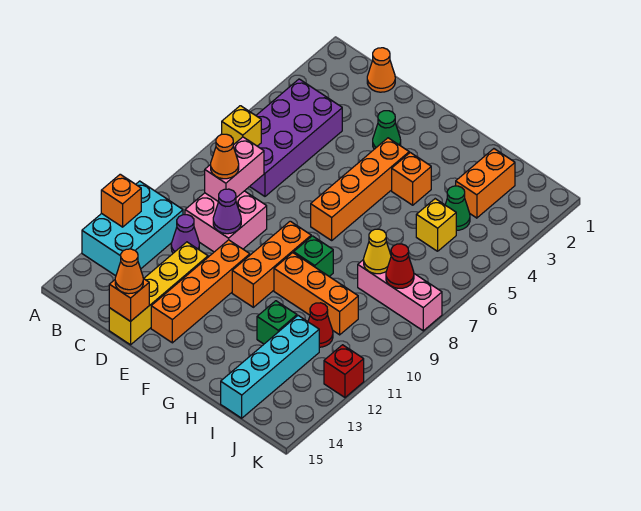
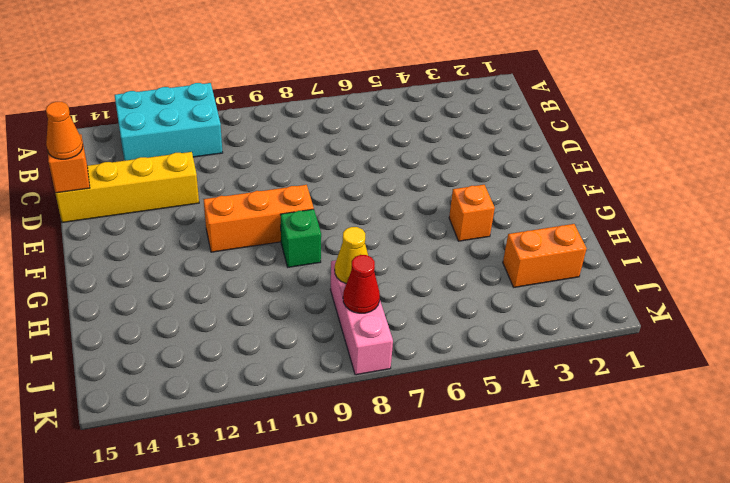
none -> purple brick B4:C7 level 1
none -> orange cone C1 level 1
none -> pink brick C9:D10 level 1
none -> purple cone C11 level 1

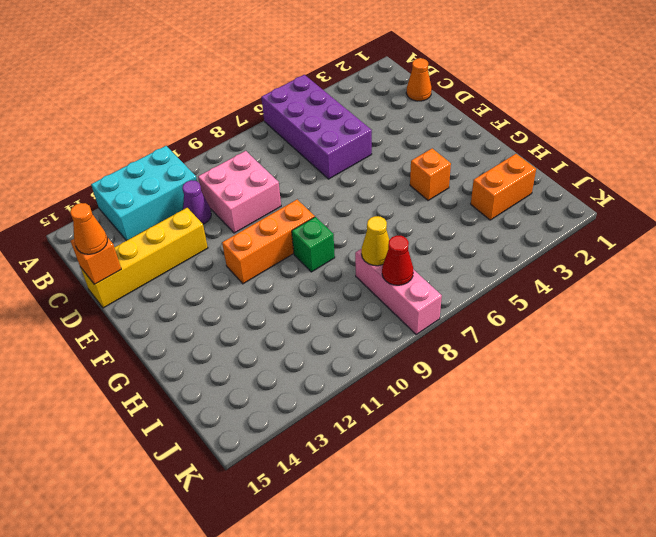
purple brick A5:D6 level 1 -> purple brick B4:C7 level 1
none -> green cone E3 level 1
none -> orange brick E11:E14 level 1
none -> orange brick F4:F7 level 1
none -> orange brick G10:I10 level 1

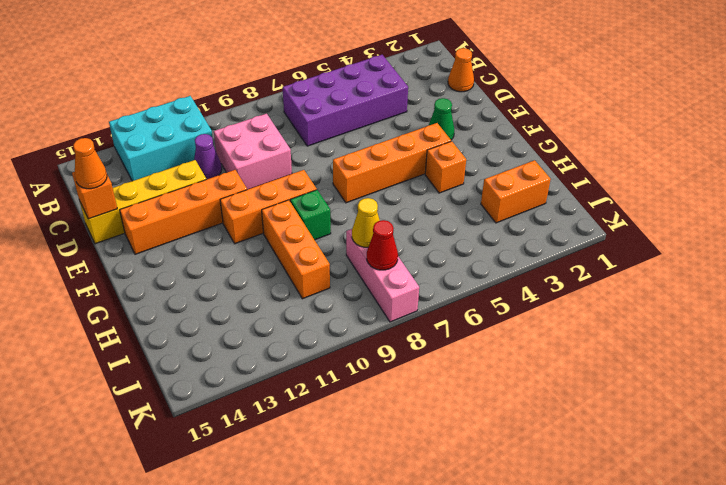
none -> green brick H12 level 1
none -> green cone I4 level 1
none -> yellow brick I5 level 1
none -> red cone I11 level 1

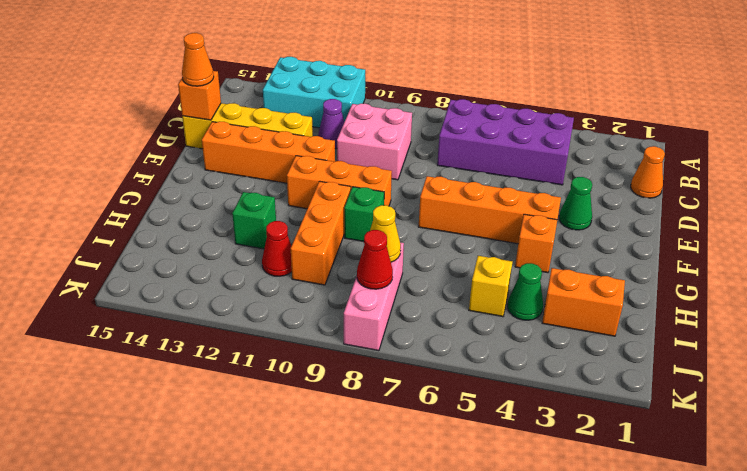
none -> cyan brick I12:I15 level 1
none -> red brick K12 level 1
none -> orange brick A12 level 2
none -> yellow brick B7 level 2

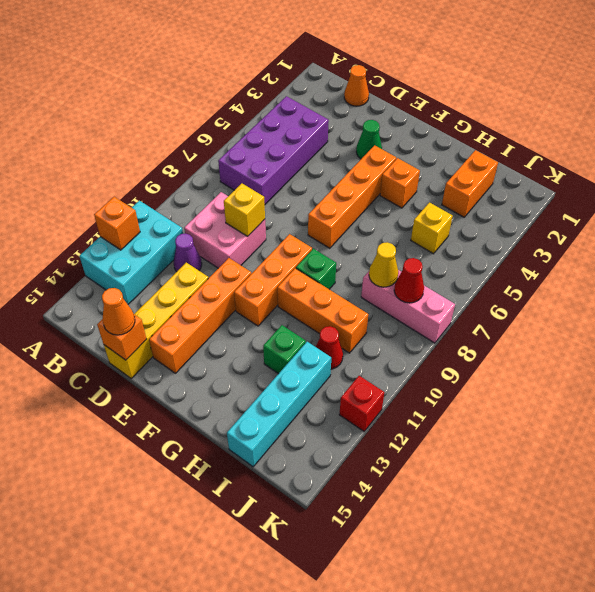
yellow brick D9 level 2 -> yellow brick B7 level 2
none -> green cone I4 level 1
none -> pink brick C8:C9 level 2
none -> purple cone D10 level 2
none -> orange cone C9 level 3

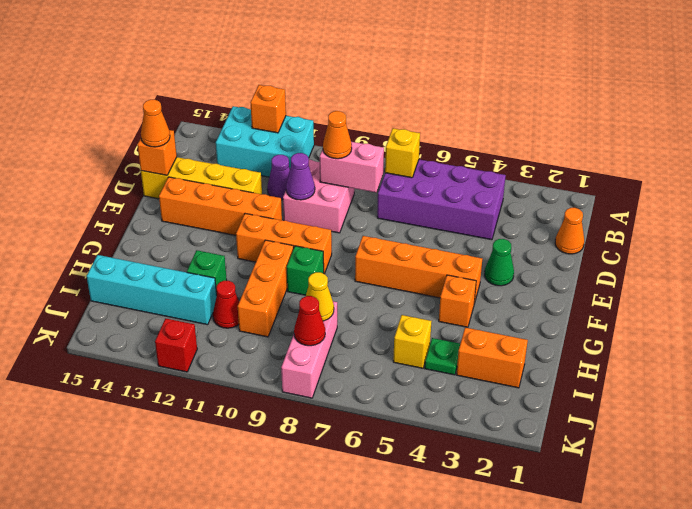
green plate I4 level 1 -> green cone I4 level 1

